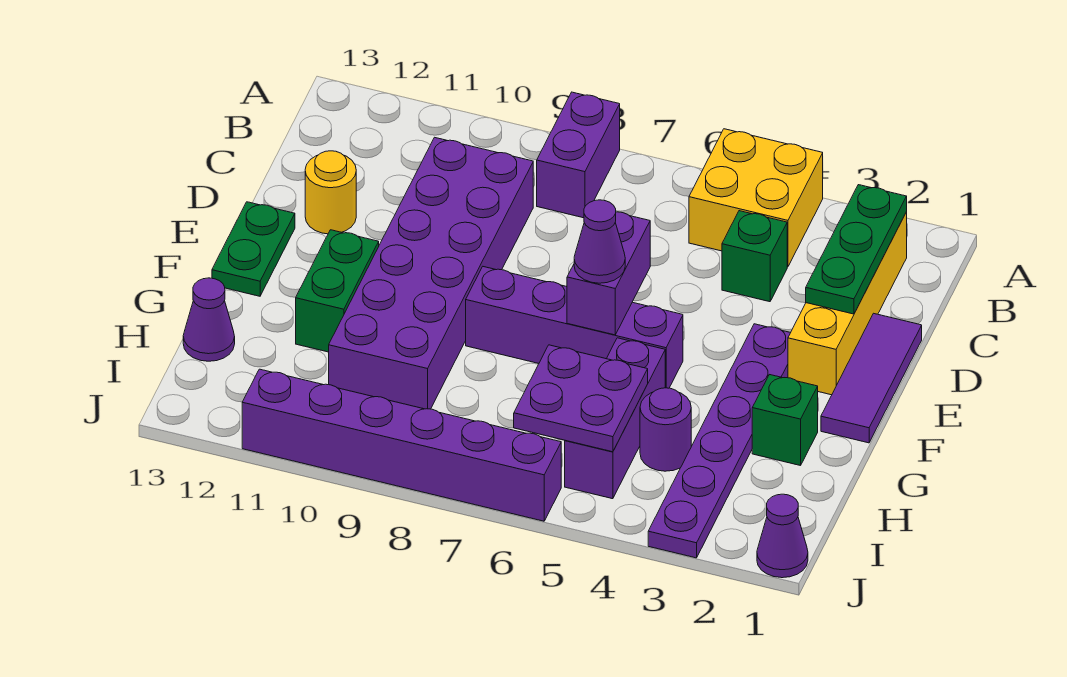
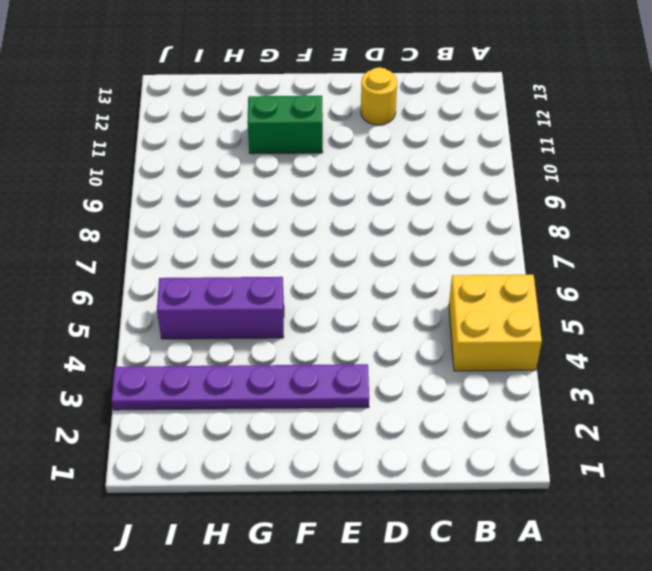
none -> purple brick A8:B8 level 1
none -> yellow brick B2:E2 level 1
none -> green brick C4 level 1

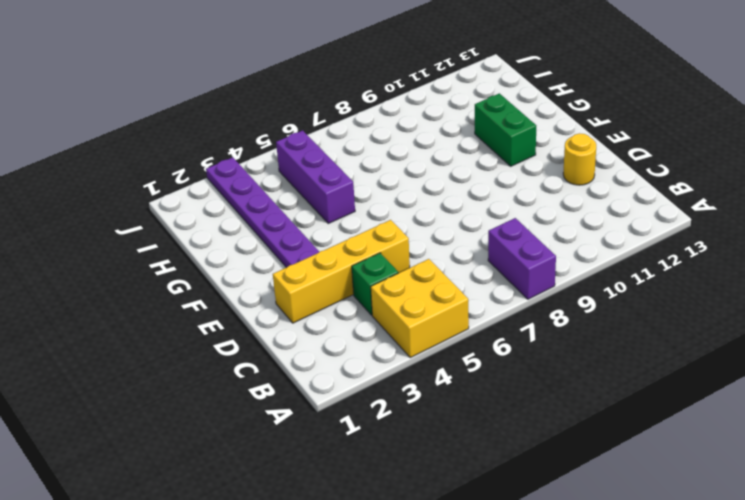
yellow brick D2:D5 level 1 -> yellow brick B2:E2 level 1
none -> purple brick C9:H10 level 1
none -> purple tile D1:F1 level 1
none -> green plate E13:F13 level 1

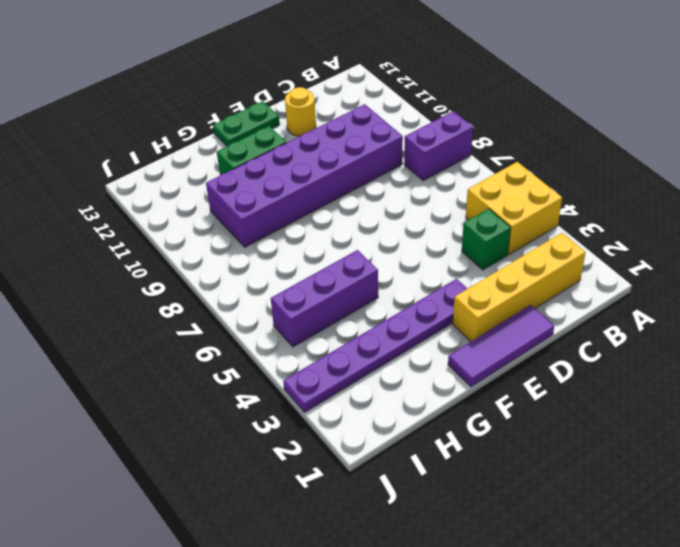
none -> purple brick F5:F8 level 1
none -> green brick G2 level 1
none -> purple round brick H4 level 1

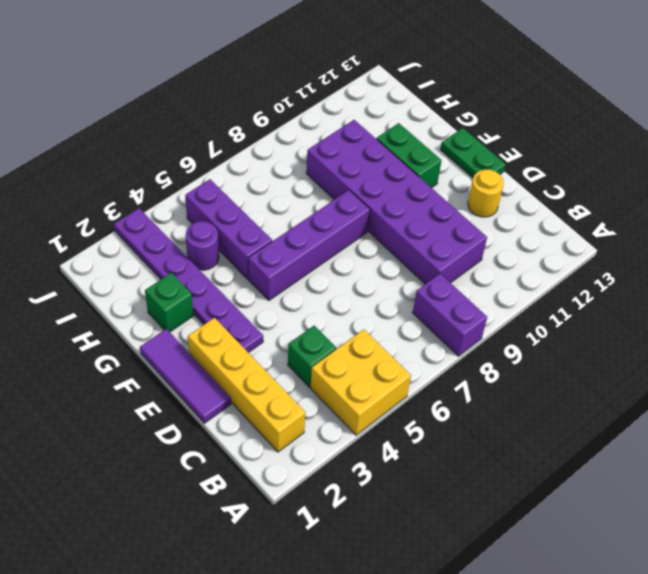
none -> purple cone H13 level 1
none -> purple cone J1 level 1
none -> purple brick J6:J11 level 1

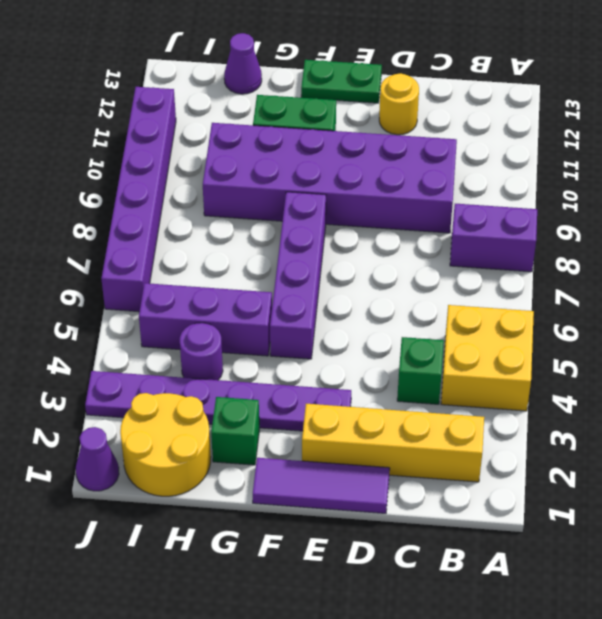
yellow round brick H1:I2 level 1 -> none
none -> green plate B2:D2 level 2
none -> purple brick E6:F6 level 2
none -> purple plate H5:I6 level 2

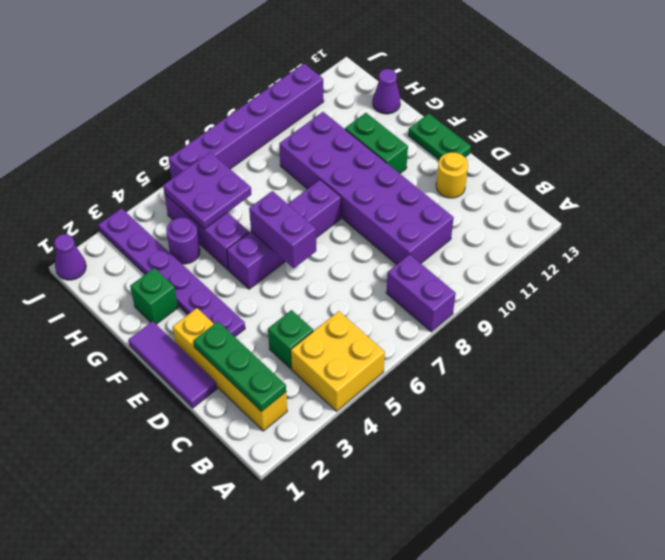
none -> purple cone F6 level 3

